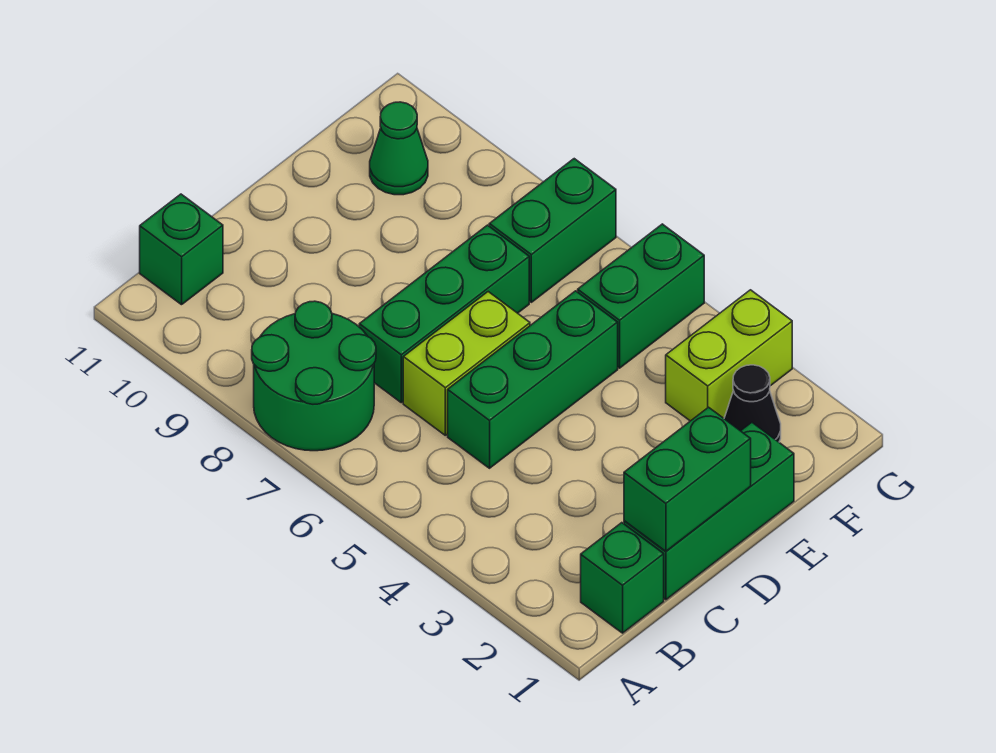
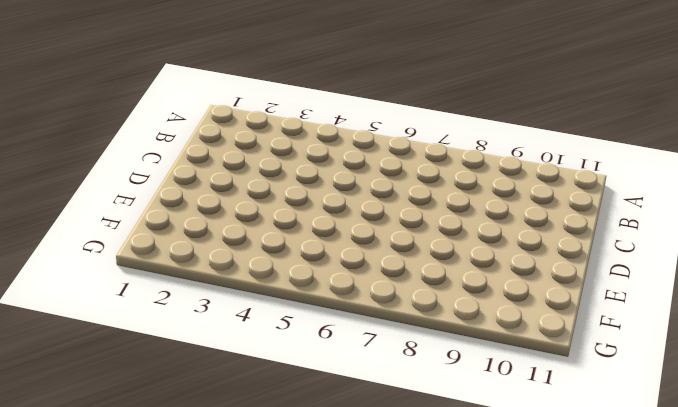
none -> green round brick A7:B8 level 1
none -> green brick B1 level 1
none -> green brick B11 level 1

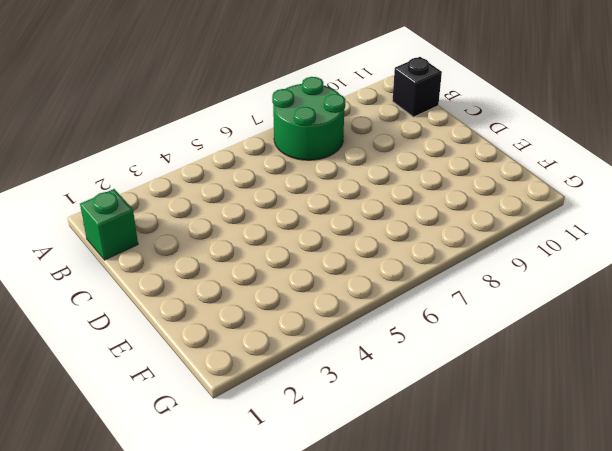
black brick B11 level 1 -> green brick B11 level 1
none -> green brick C1:E1 level 1
none -> green brick C5:E5 level 1
none -> lime brick C6:D6 level 1

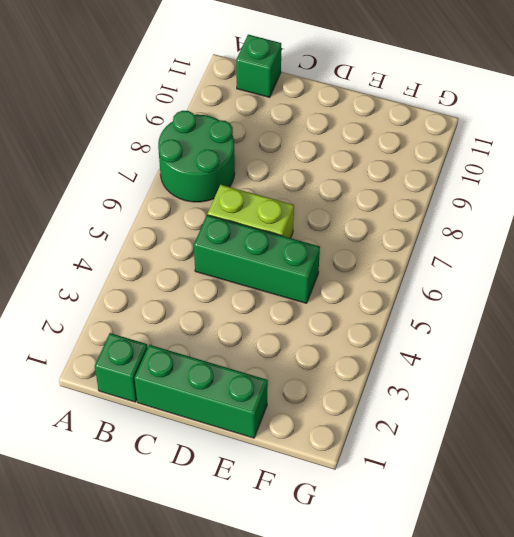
none -> green brick C7:E7 level 1
none -> black cone F2 level 1
none -> lime brick F3:G3 level 1

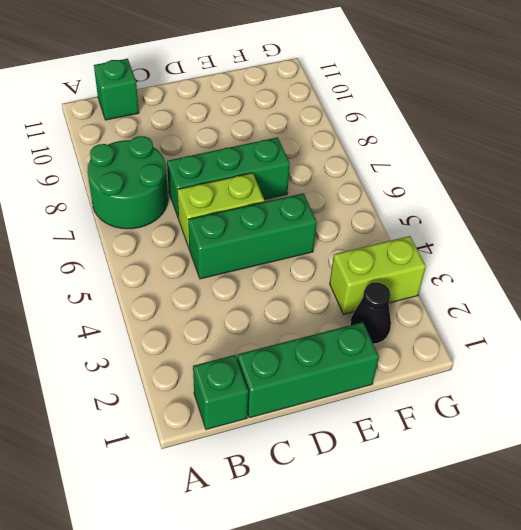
none -> green brick F5:G5 level 1
none -> green brick F7:G7 level 1
none -> green cone F10 level 1

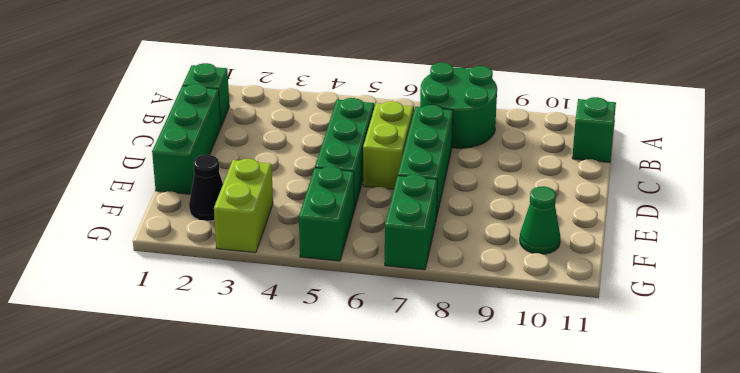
none -> green brick C1:D1 level 2

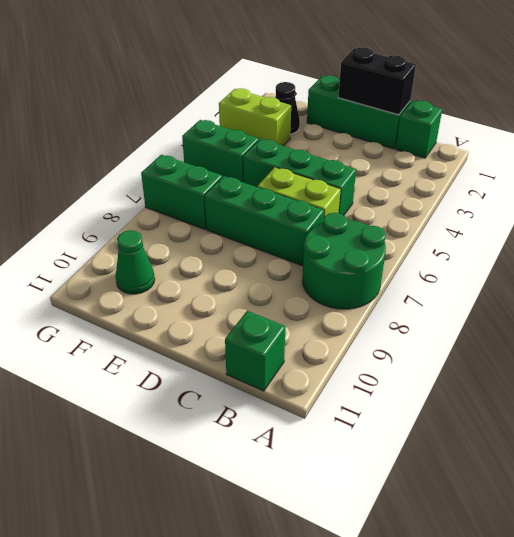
black brick C1:D1 level 2 -> green brick C1:D1 level 2

